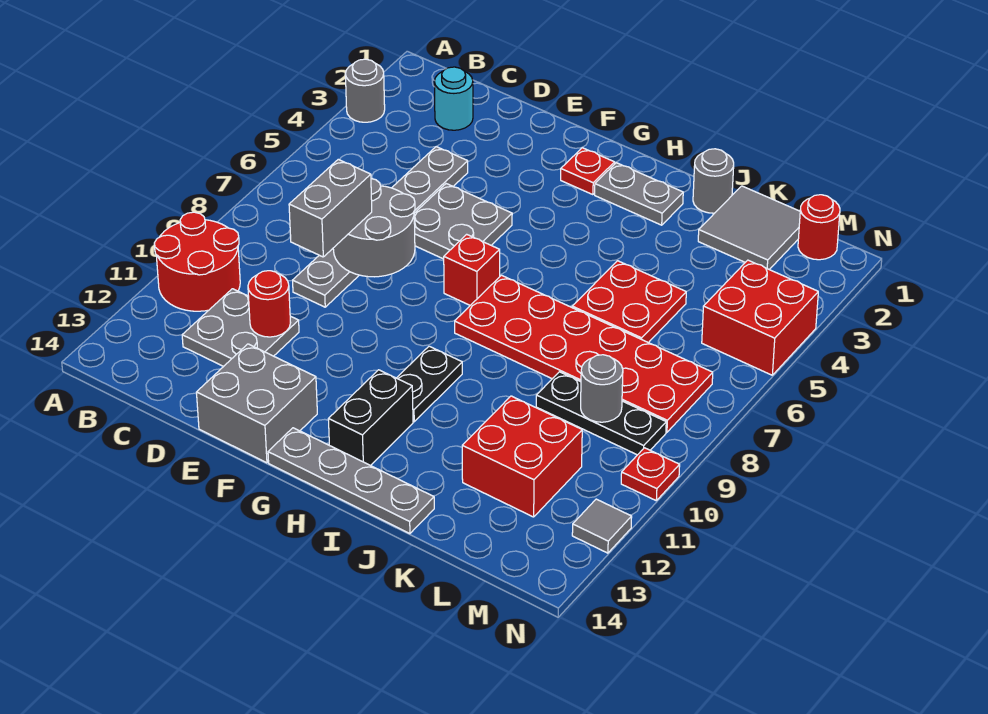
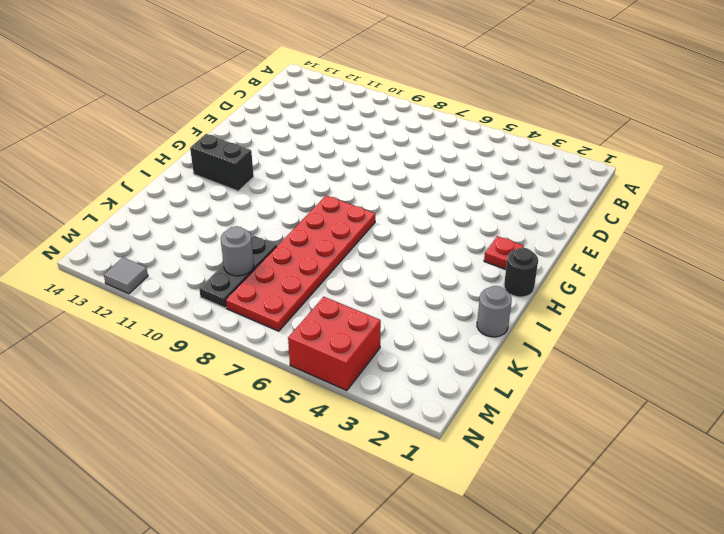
black round brick H1 level 1 -> none
none -> grey round brick A3 level 1
none -> red round brick A10:B11 level 1
none -> cyan round brick C2 level 1

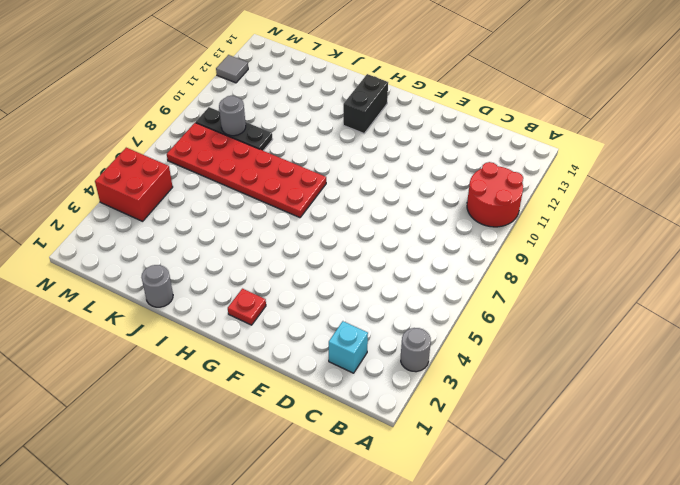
cyan brick C2 level 1 -> cyan round brick C2 level 1
none -> grey plate C11:D12 level 1
none -> grey plate D4:D9 level 1
none -> grey plate E5:F6 level 1

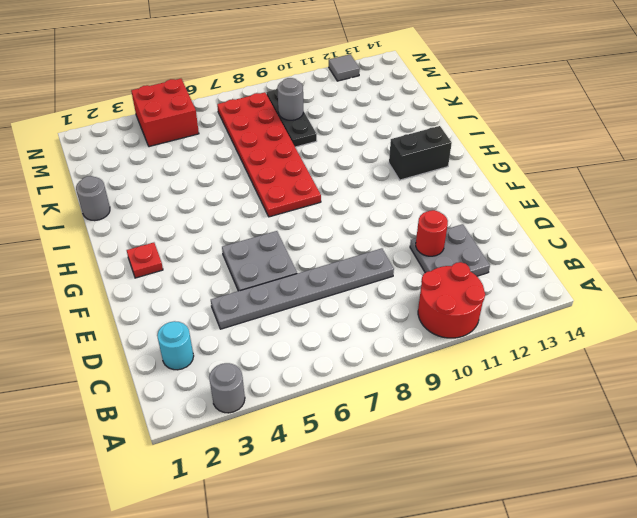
none -> grey brick E13:F14 level 1
none -> red brick G7 level 1
none -> grey plate G14:J14 level 1

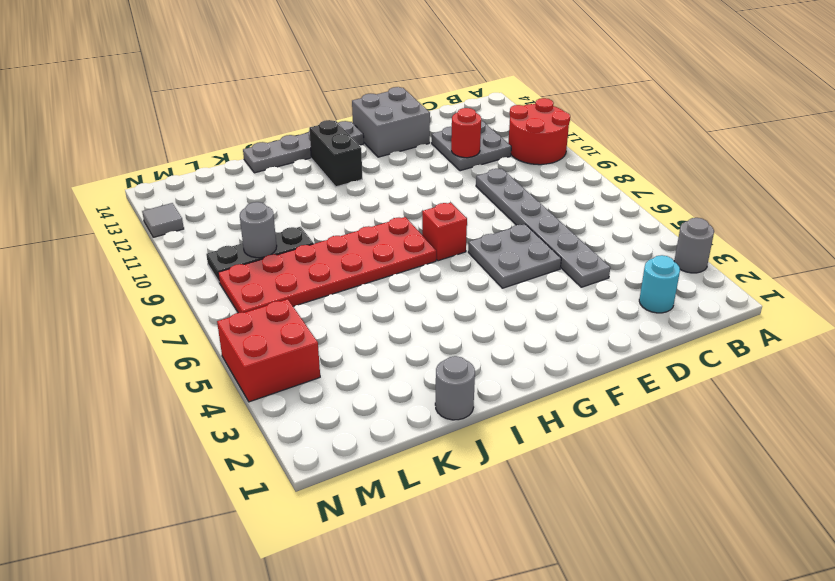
none -> red plate G2 level 1
none -> grey plate H2:I2 level 1
none -> black plate H10:H11 level 1

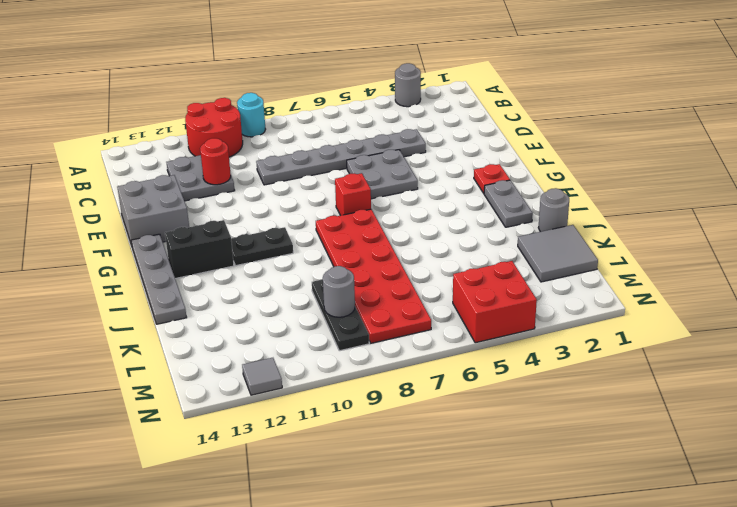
cyan round brick A9 level 1 -> cyan round brick C2 level 1
none -> red plate J5:K6 level 1
none -> red brick K11:L12 level 1
none -> red round brick M1 level 1

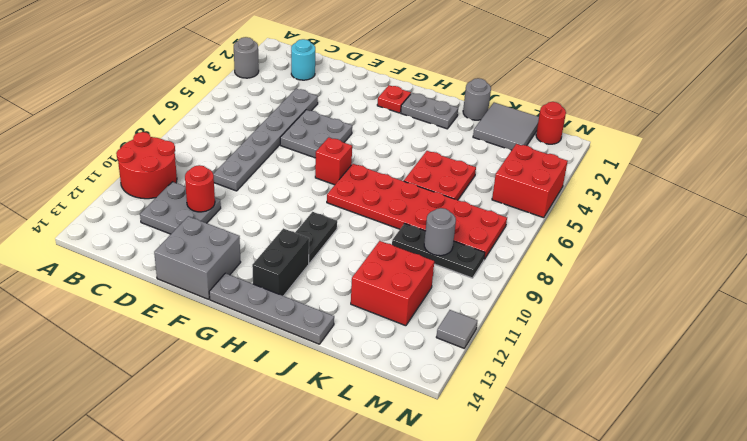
none -> red plate N10 level 1
none -> grey round brick D7:E8 level 2
none -> grey brick D8:D9 level 3

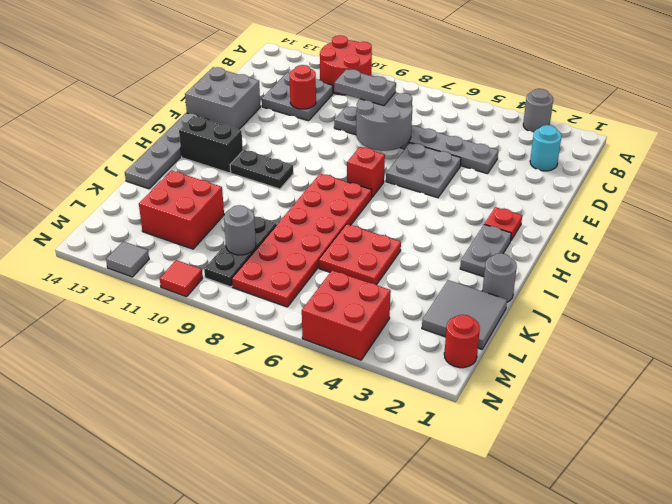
grey plate D8:D9 level 3 -> grey brick D8:D9 level 3
red tile N10 level 1 -> red plate N10 level 1

